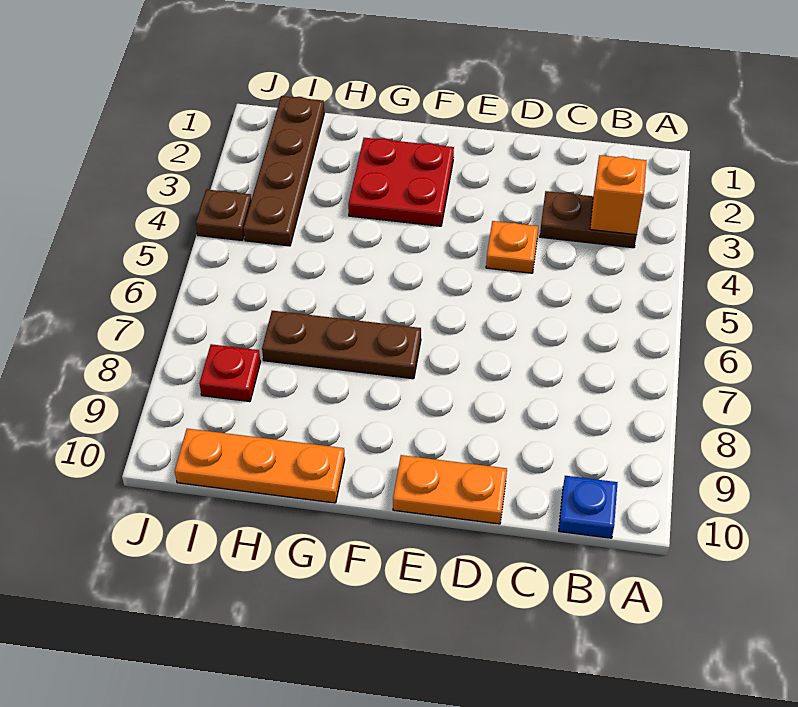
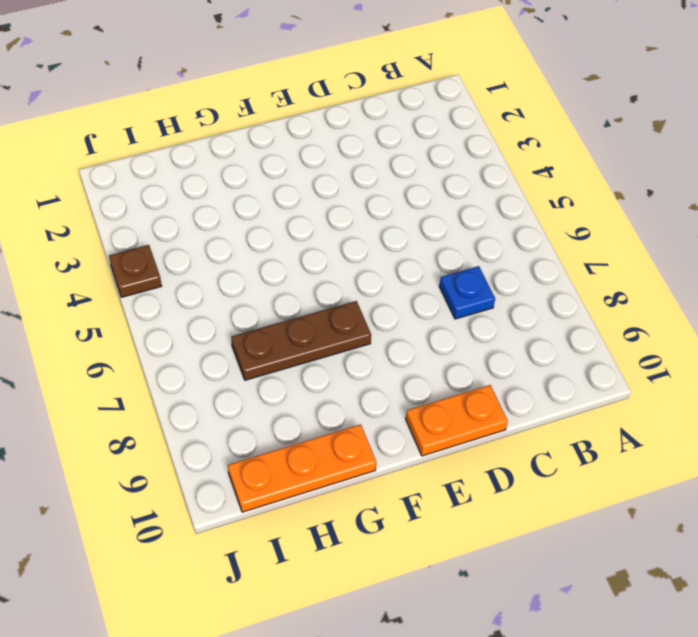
blue plate C7 level 1 -> blue plate B10 level 1
none -> brown plate B3:C3 level 1
none -> orange plate D4 level 1

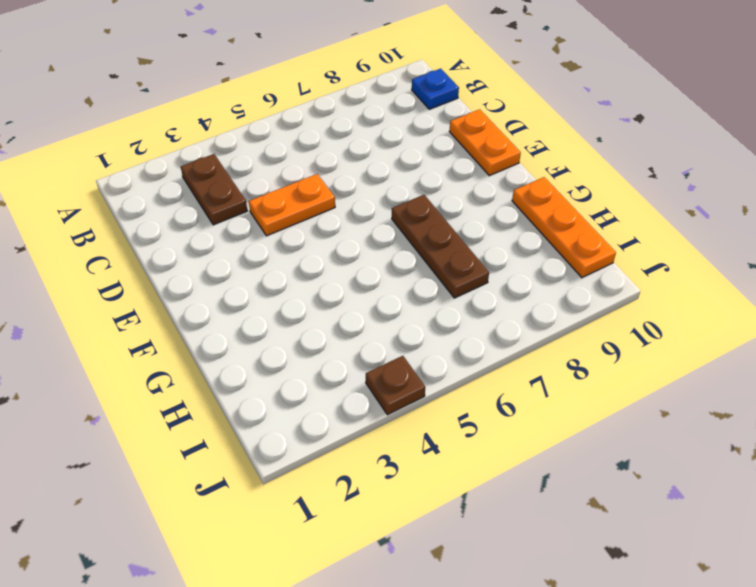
orange plate D4:D5 level 1 -> orange plate D4 level 1
none -> red plate F2:G3 level 1
none -> brown plate I1:I4 level 1

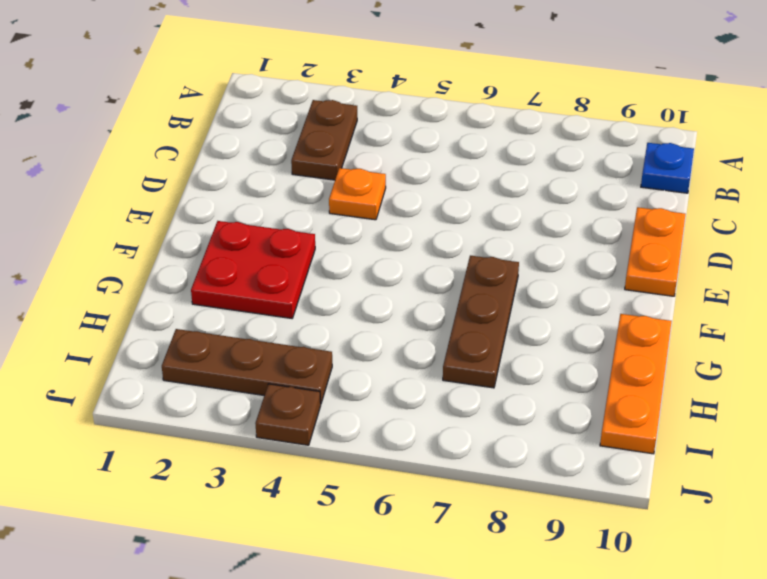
brown plate I2:I4 level 1 -> brown plate I1:I4 level 1
none -> red plate I8 level 1
none -> orange brick B3 level 2

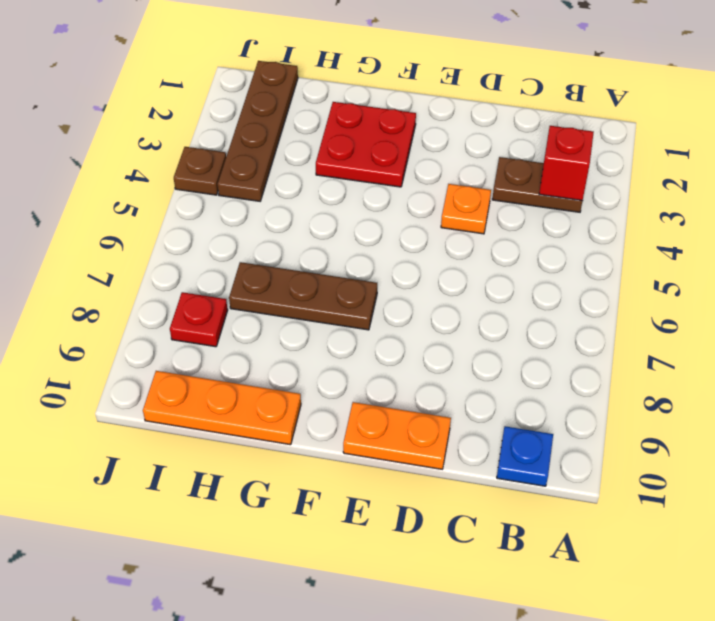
red brick B3 level 2 -> orange brick B3 level 2

